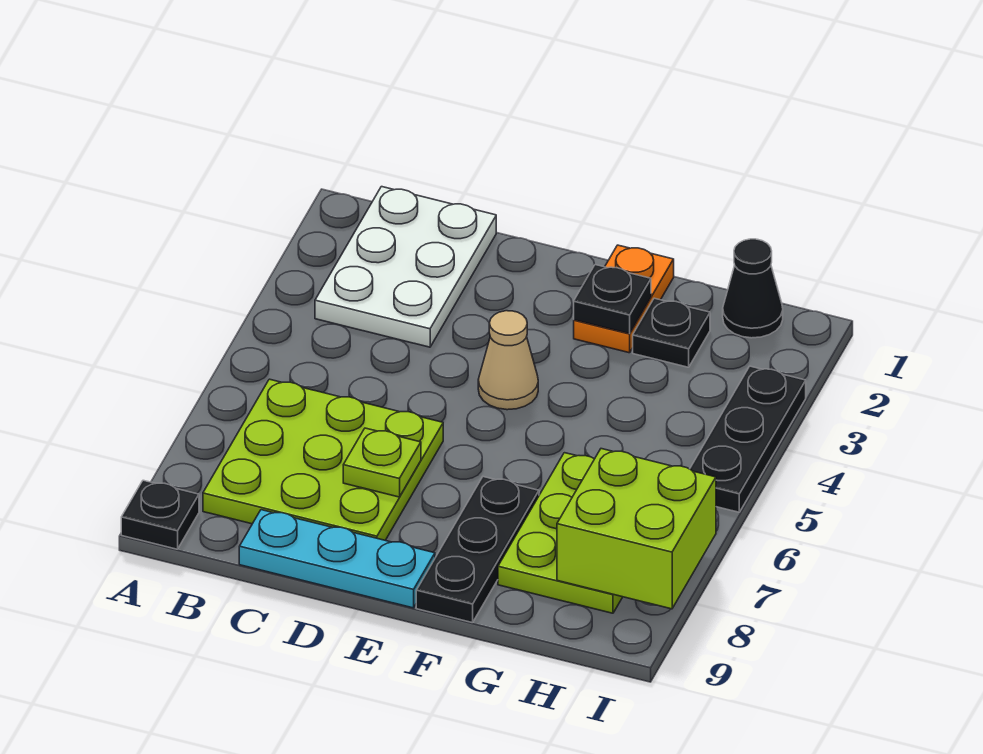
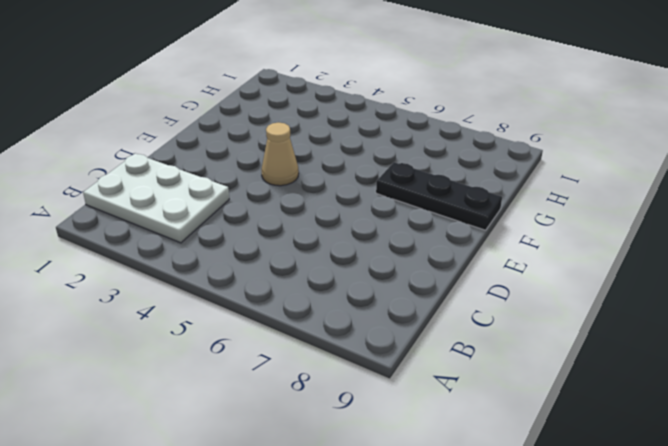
none -> black plate A9 level 1
none -> lime plate B6:D8 level 1
none -> cyan plate C9:E9 level 1

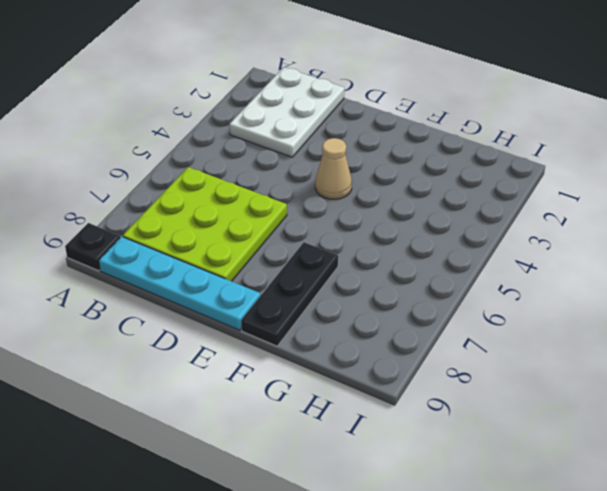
cyan plate B9:E9 level 1 -> cyan plate C9:E9 level 1
none -> orange plate F1:F2 level 1
none -> black plate G2 level 1
none -> lime plate G6:H8 level 1

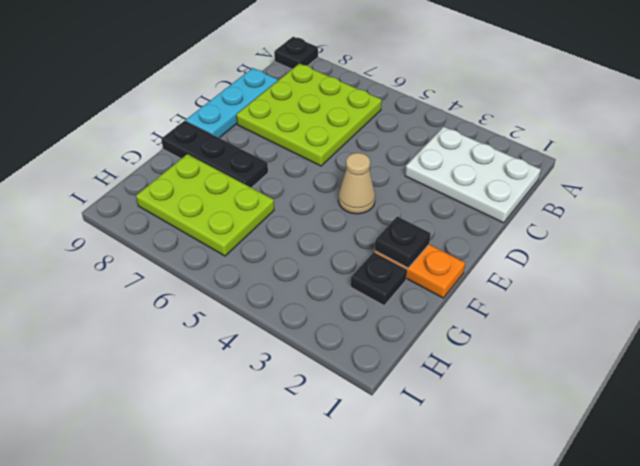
none -> black cone H1 level 1
none -> black plate I3:I5 level 1
none -> lime plate D7 level 2

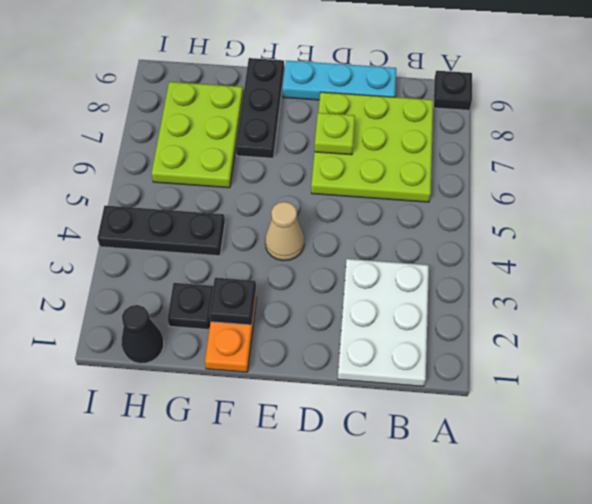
black plate G4:I4 level 1 -> black plate I3:I5 level 1
none -> lime brick H7:I8 level 2

